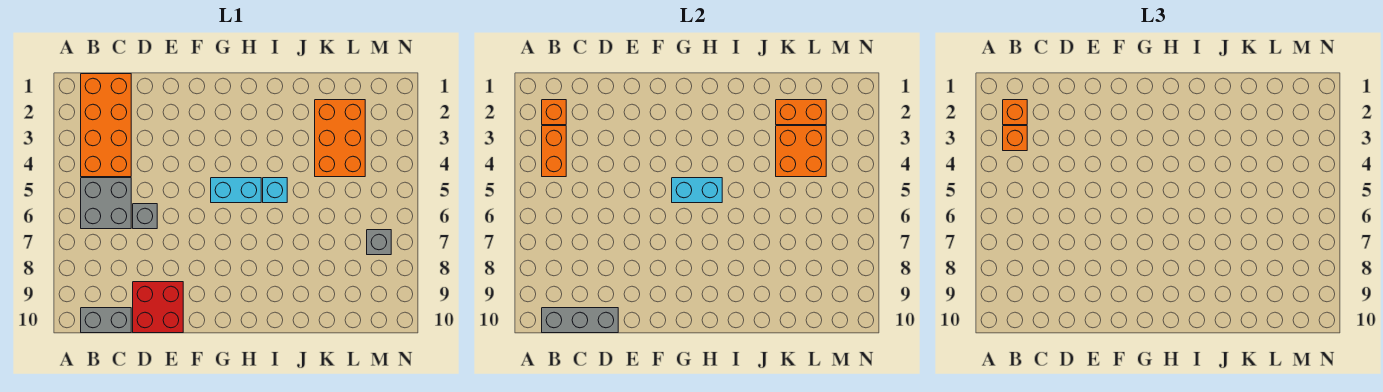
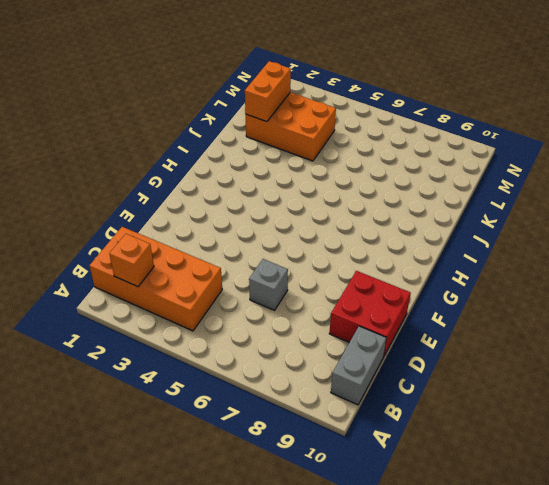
none -> grey brick B5:C6 level 1
none -> cyan brick G5:H5 level 1
none -> cyan brick I5 level 1

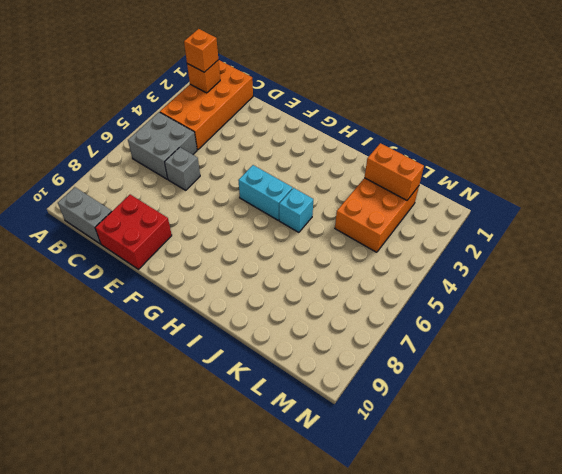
none -> grey brick M7 level 1
none -> orange brick B3:B4 level 2
none -> grey brick B10:D10 level 2

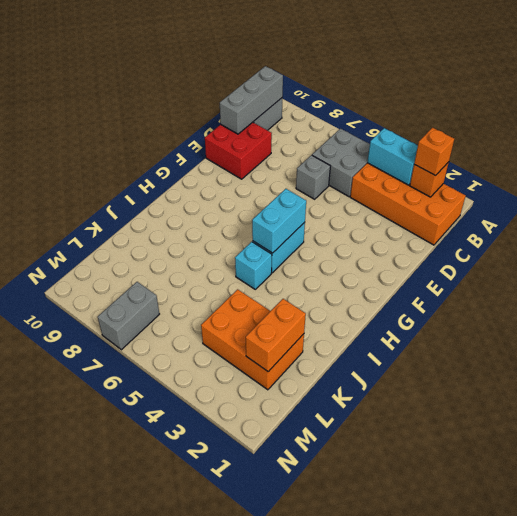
cyan brick B3:B4 level 2 -> orange brick B3:B4 level 2
grey brick M7:N7 level 1 -> grey brick M7 level 1
none -> orange brick K3:L4 level 2
none -> orange brick B3 level 3

